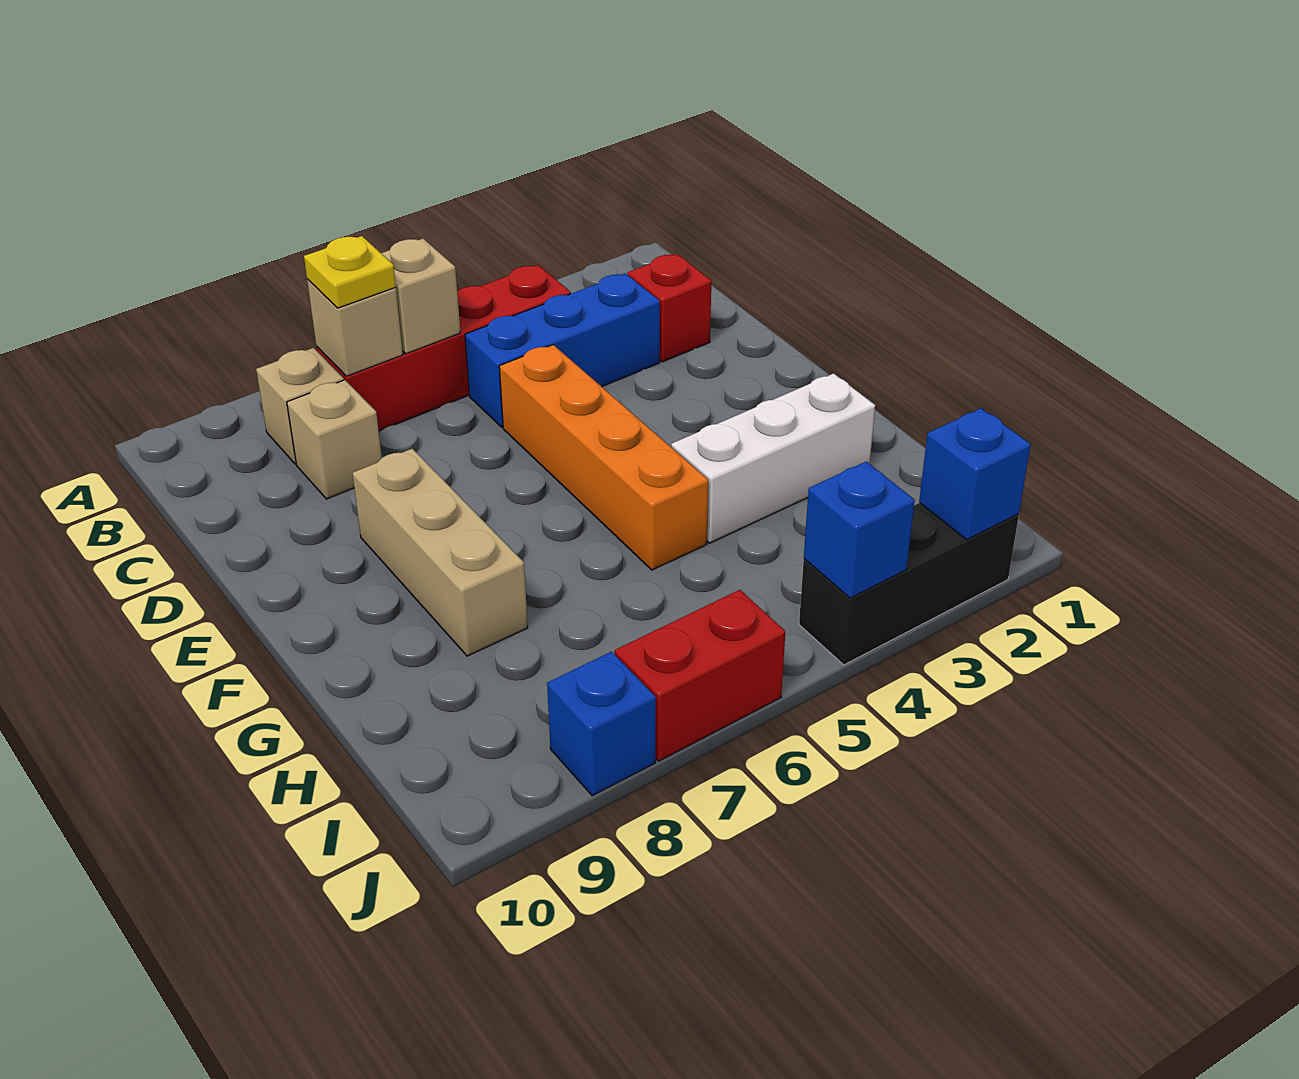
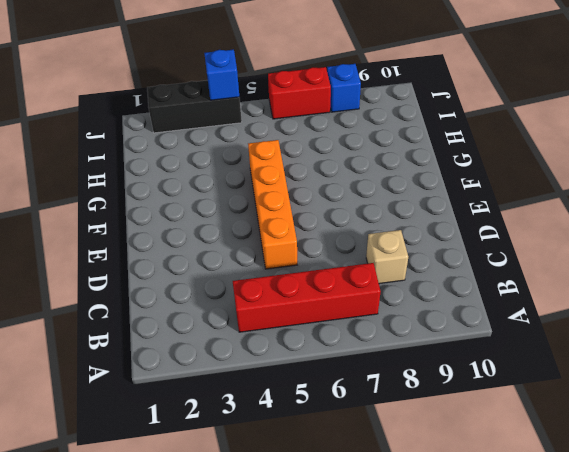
none -> tan brick B8 level 1
none -> red brick C2 level 1
none -> blue brick C3:C5 level 1

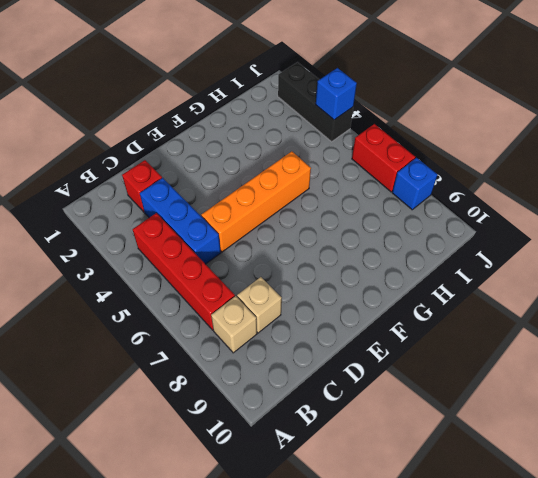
none -> tan brick E8:G8 level 1
none -> white brick G2:G4 level 1
none -> tan brick B6 level 2

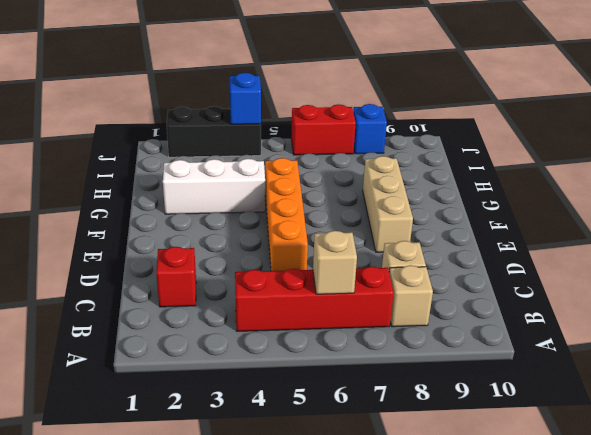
none -> blue brick C3:C5 level 1
none -> tan brick B7 level 2
none -> blue brick J2 level 2

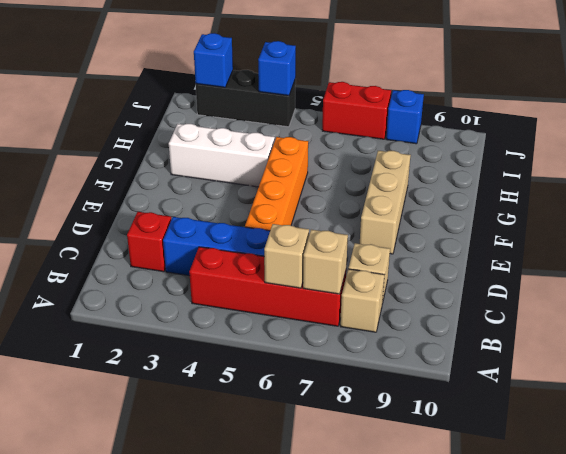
none -> yellow plate B7 level 3

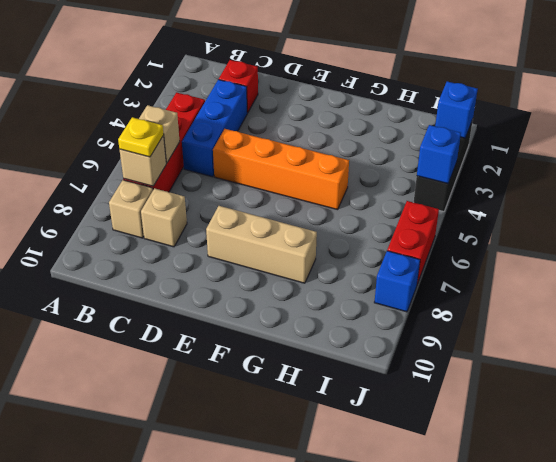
none -> white brick G2:G4 level 1

